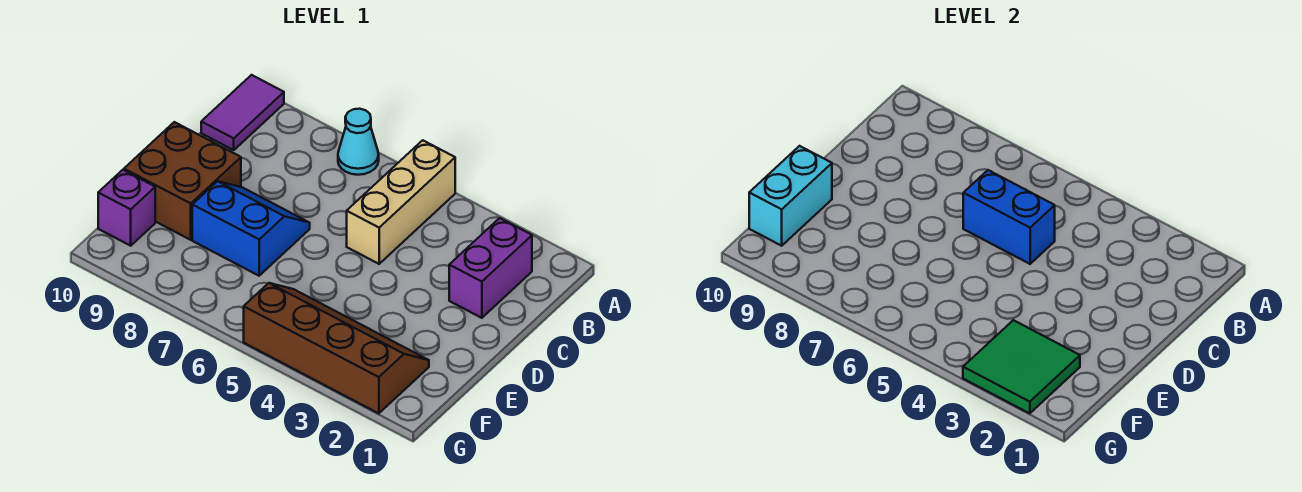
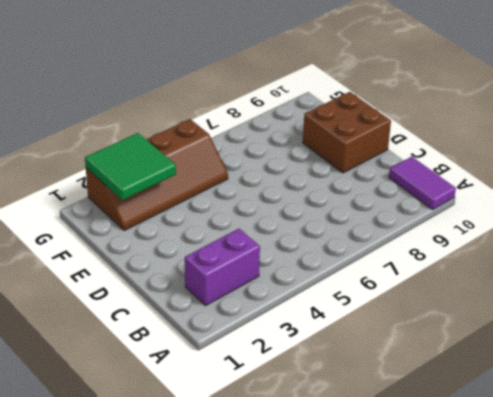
purple brick B2:B3 level 1 -> purple brick B2:C2 level 1
none -> tan brick A5:C5 level 1
none -> cyan cone A7 level 1

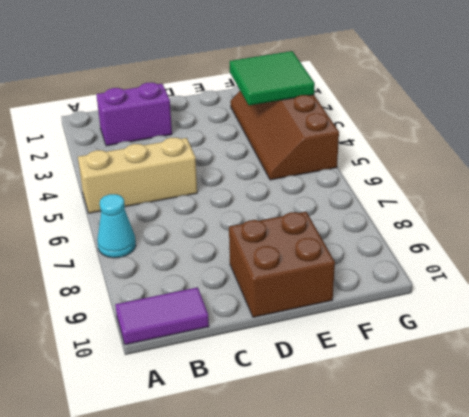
none -> blue slope D7:E8 level 1 top E
none -> purple brick F10 level 1

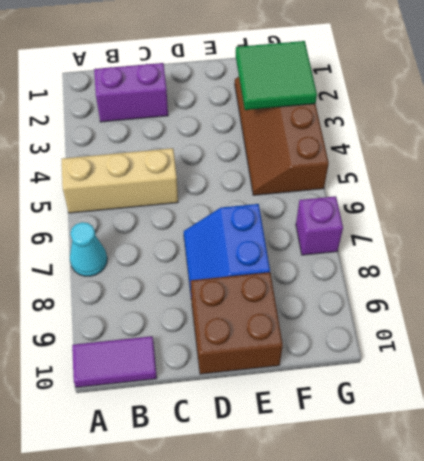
purple brick G7 level 1 -> purple brick F10 level 1
none -> blue brick C5:C6 level 2
none -> cyan brick E10:F10 level 2

